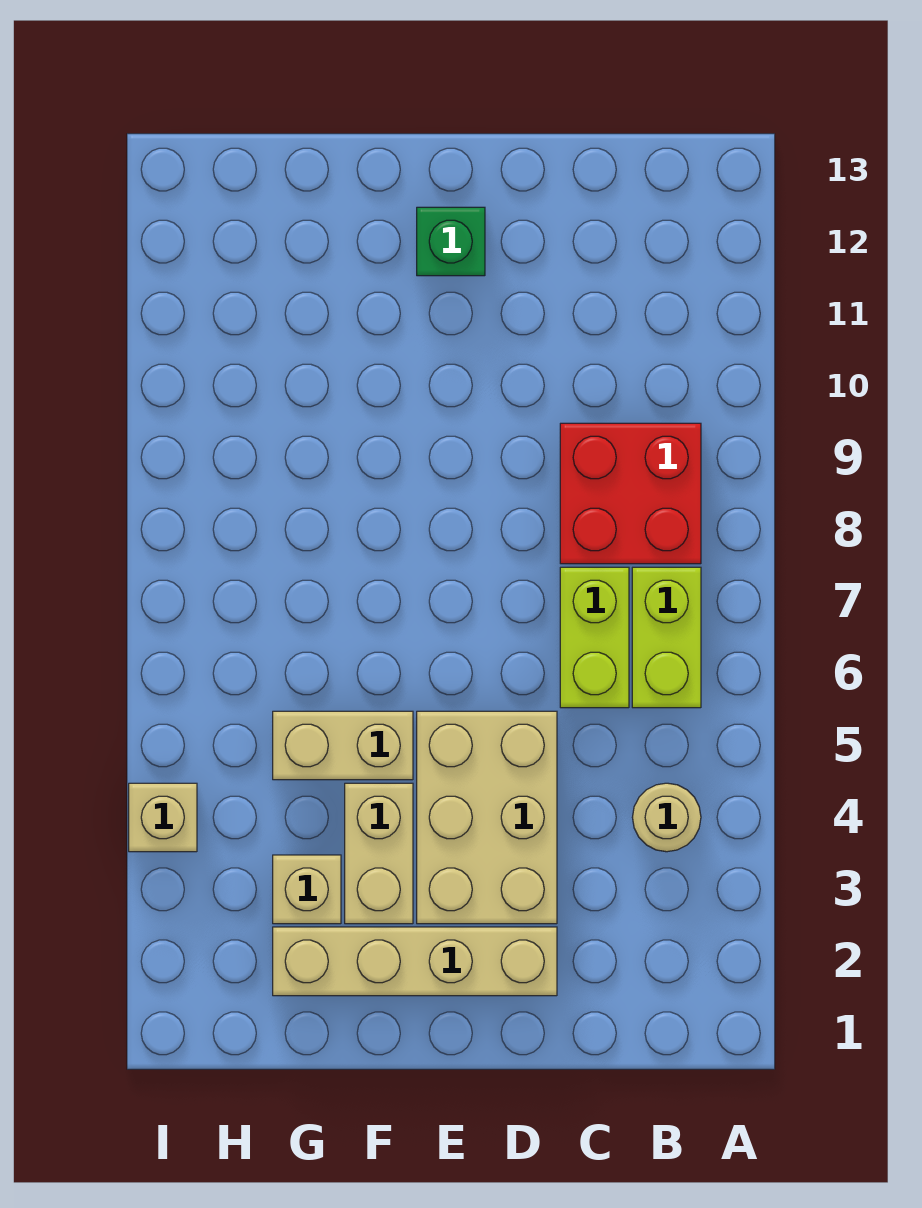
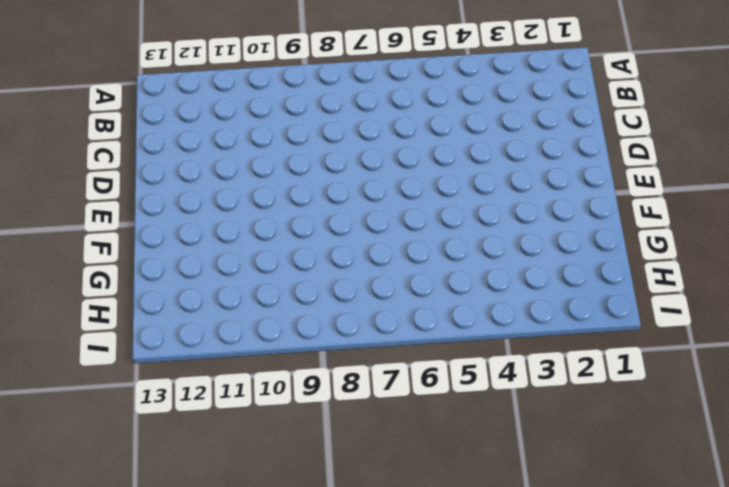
none -> tan round brick B4 level 1
none -> lime brick B6:B7 level 1

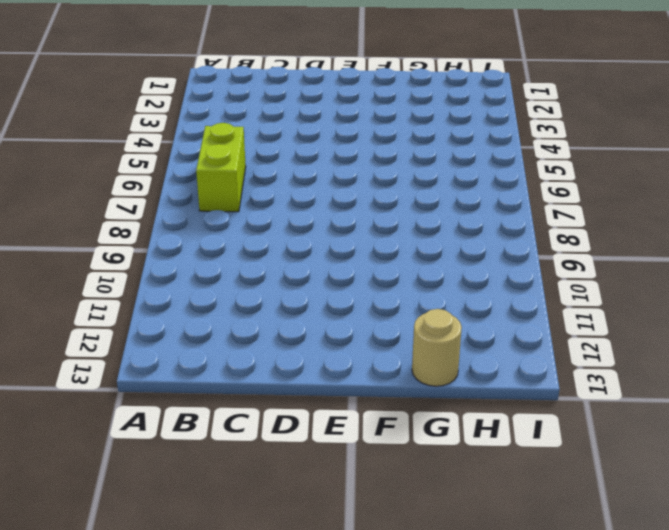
tan round brick G13 level 1 -> tan round brick B4 level 1
none -> red brick B8:C9 level 1
none -> lime brick C6:C7 level 1

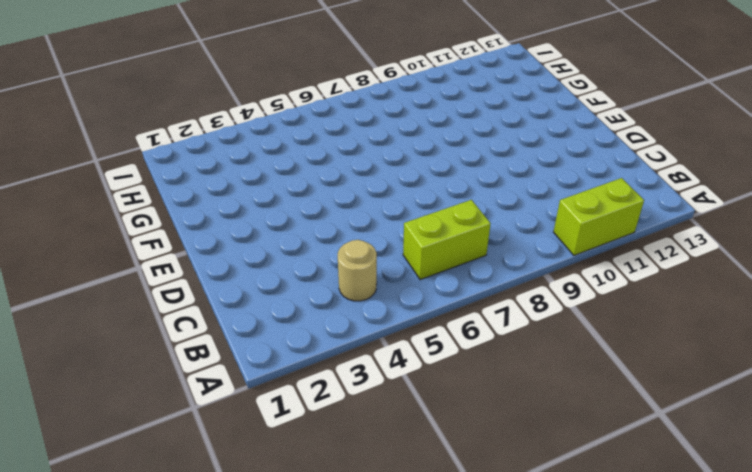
lime brick A10:A11 level 1 -> lime brick C6:C7 level 1
none -> red brick B8:C9 level 1
none -> tan brick D2:G2 level 1

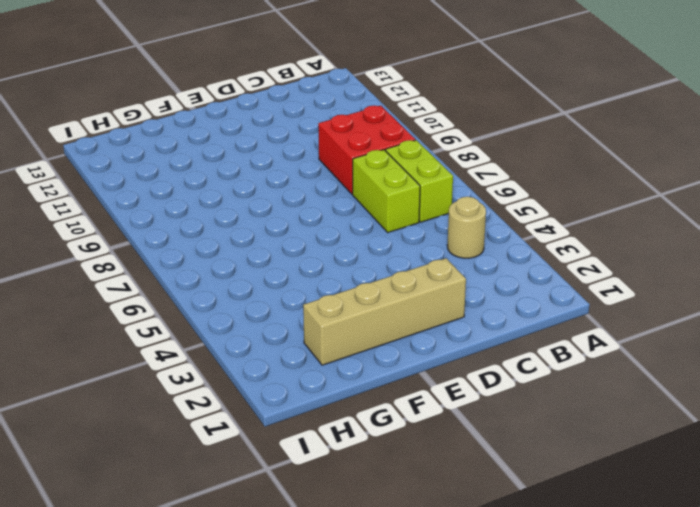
none -> tan brick D3:E5 level 1
none -> green brick E12 level 1

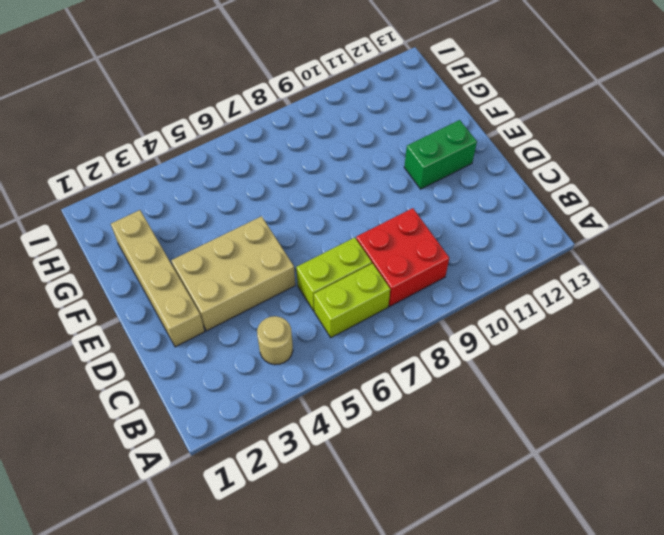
green brick E11:E12 level 1 -> green brick E12 level 1
none -> tan brick F3:F4 level 1
none -> tan brick F5:G5 level 1

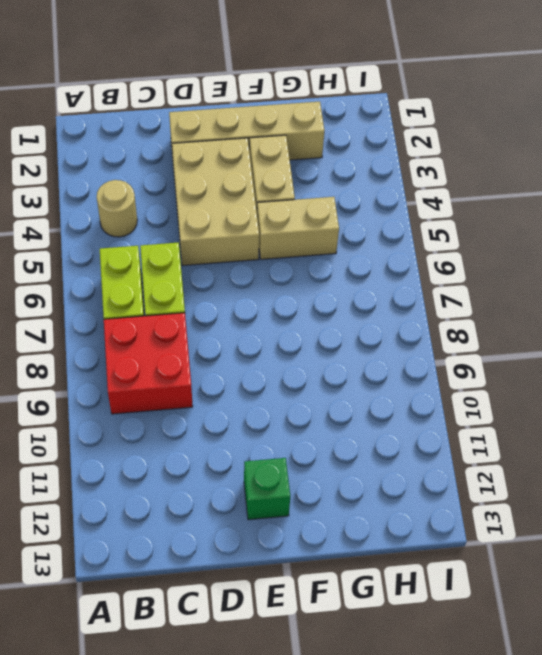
none -> tan brick G3 level 1
none -> tan brick I4 level 1

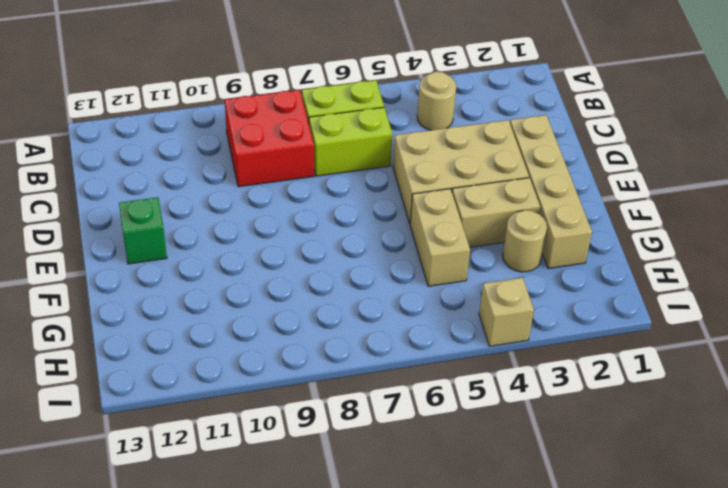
tan round brick G3 level 1 -> tan brick G3 level 1

